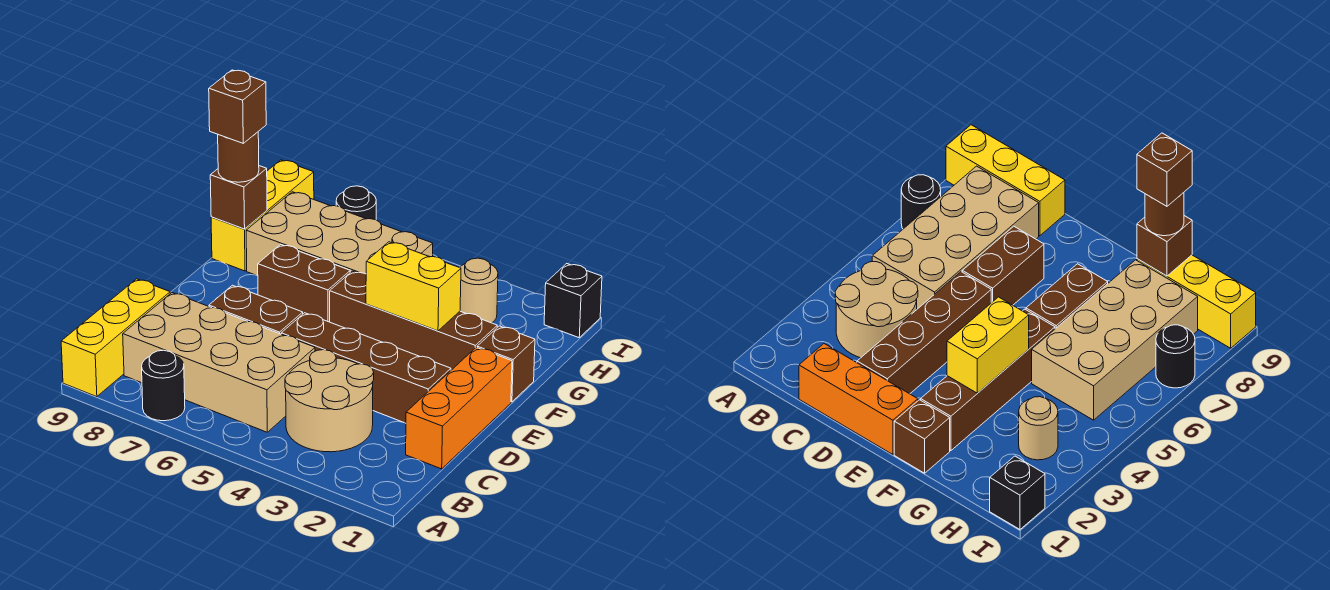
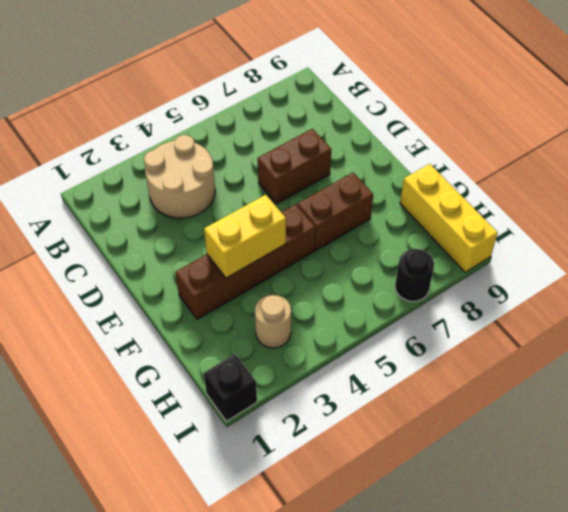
none -> black round brick A7 level 1
none -> yellow brick A9:C9 level 1
none -> tan brick B5:C8 level 1

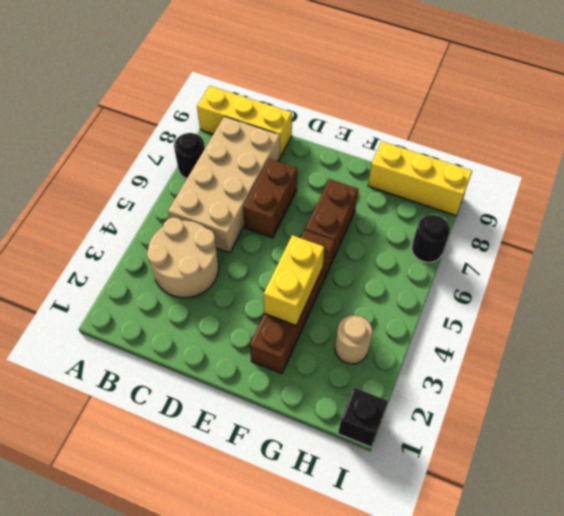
none -> orange brick C1:E1 level 1
none -> brown brick D2:D5 level 1
none -> brown brick F1 level 1

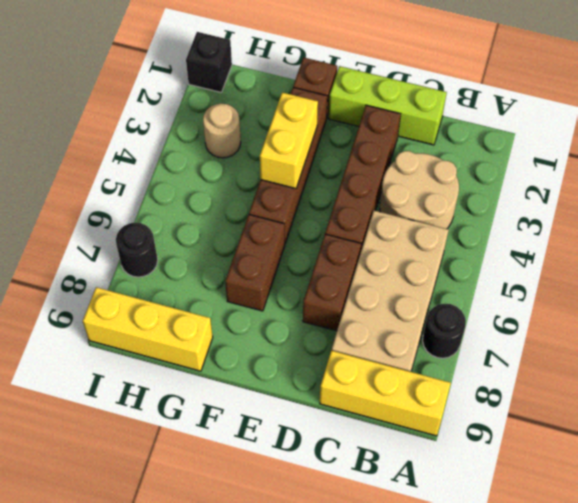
lime brick C1:E1 level 1 -> orange brick C1:E1 level 1
none -> tan brick G5:H8 level 1
none -> brown brick G9 level 2
none -> brown round brick G9 level 3

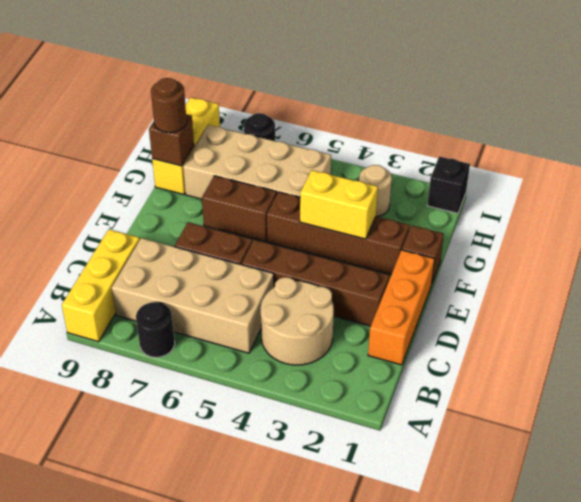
none -> brown brick G9 level 4

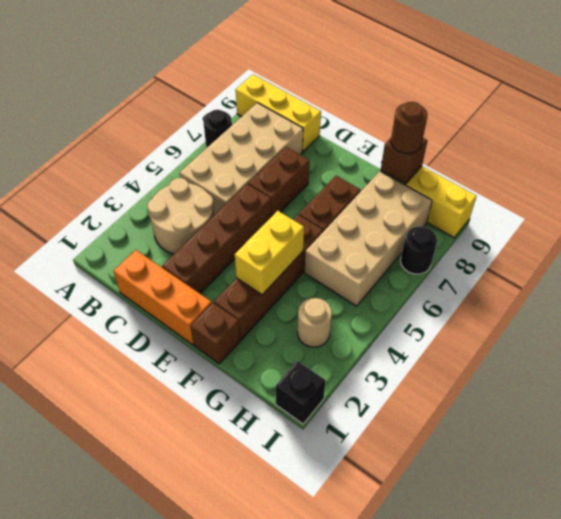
none -> brown brick G9 level 4

